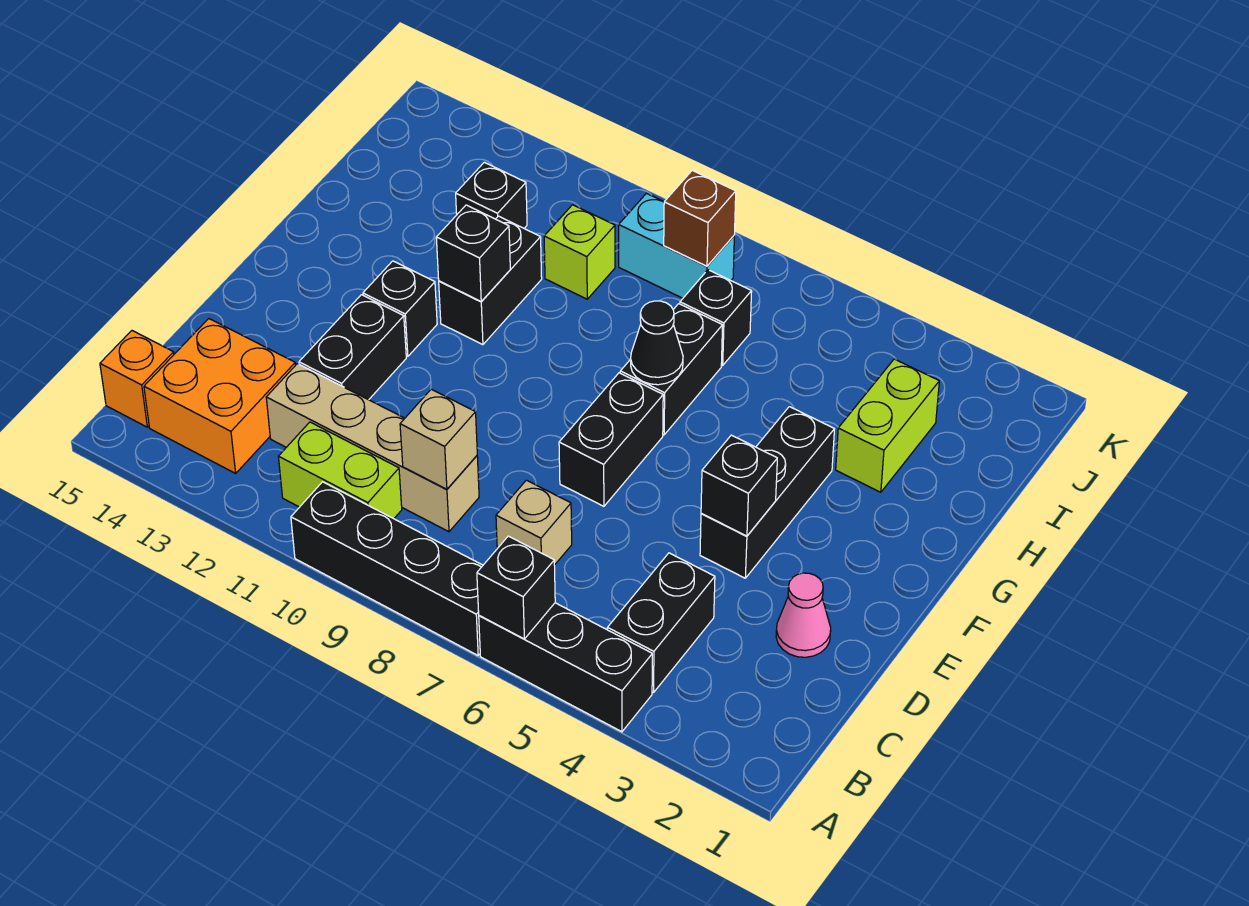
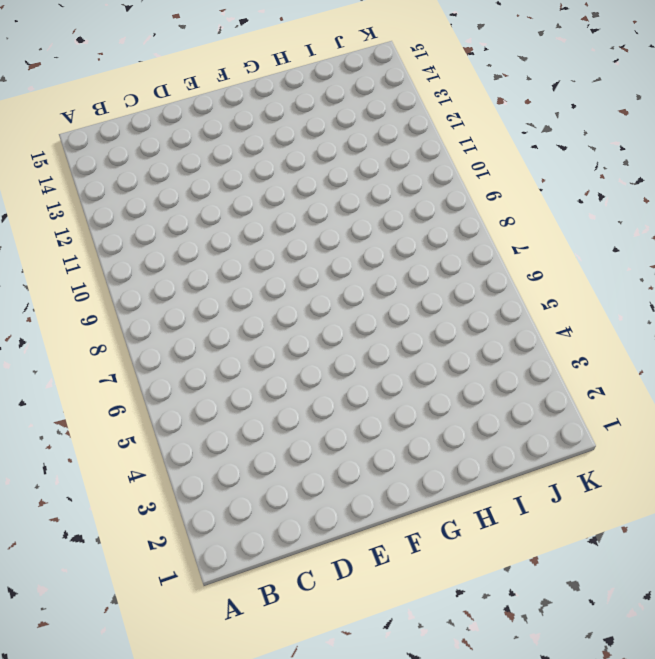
none -> black brick A4:A6 level 1
none -> black brick A7:A10 level 1
none -> black brick B4:C4 level 1

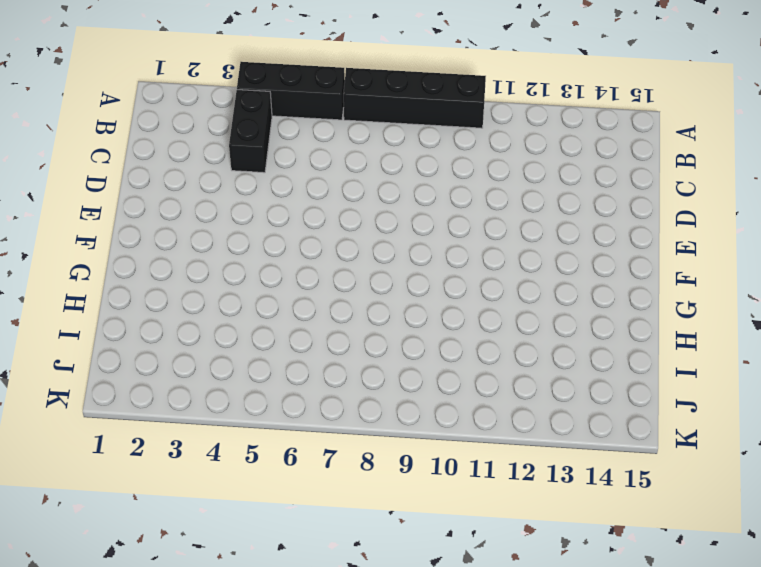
none -> lime brick B10:B11 level 1
none -> orange brick B13:C14 level 1
none -> orange brick B15 level 1

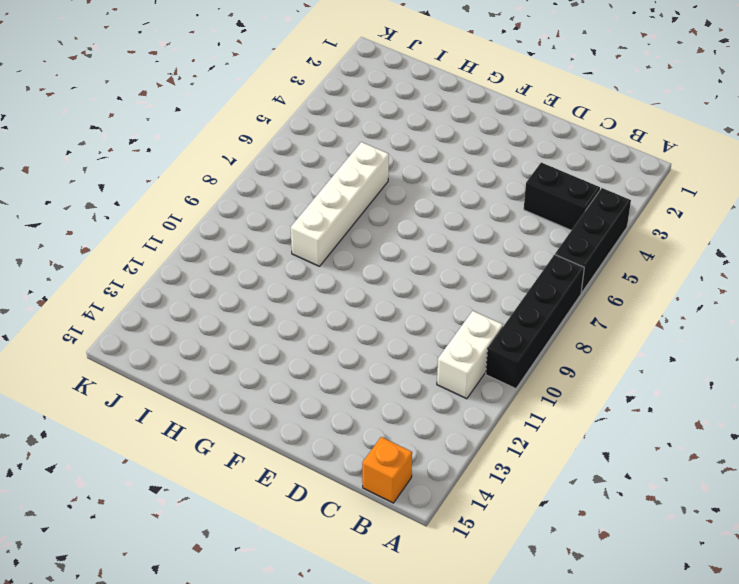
white brick B10:B11 level 1 -> lime brick B10:B11 level 1
white brick H6:H9 level 1 -> black brick G7:H7 level 1
none -> orange brick B13:C14 level 1
none -> tan brick C7 level 1
none -> tan brick C9:C12 level 1

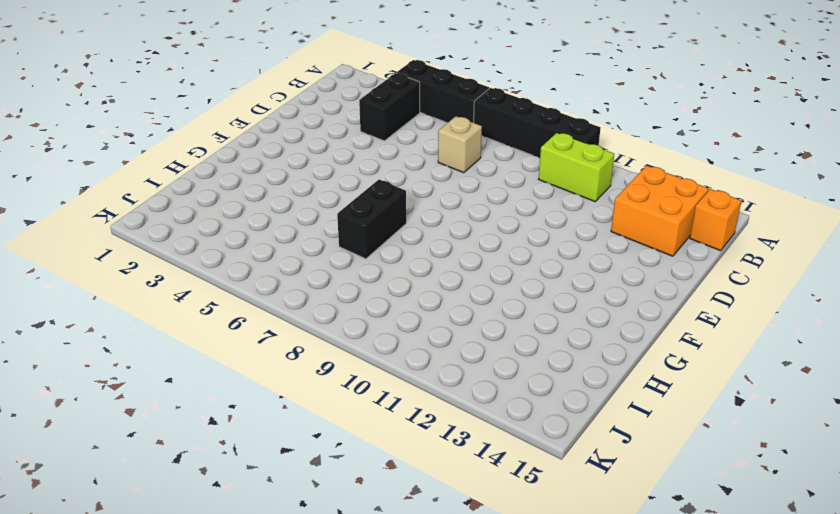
none -> tan brick C9:C12 level 1
none -> pink cone D2 level 1
none -> black brick D12:E12 level 1

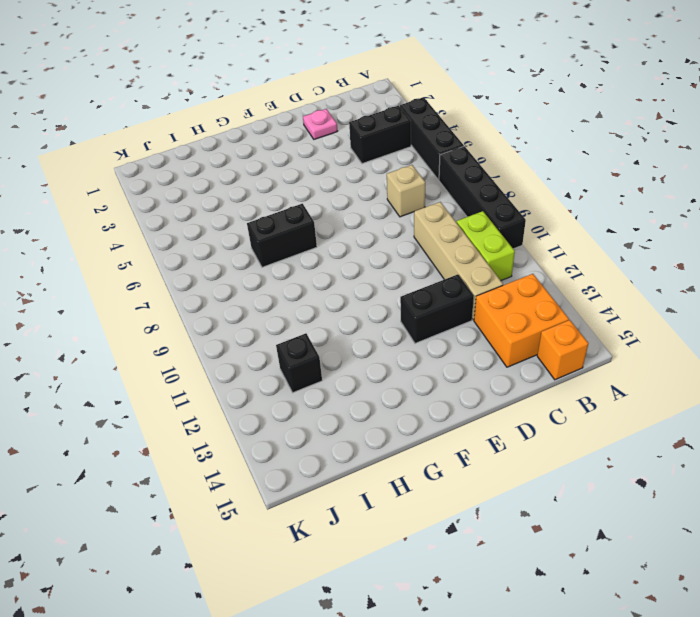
pink plate D2 level 1 -> pink cone D2 level 1
none -> black brick E4:G4 level 1
none -> black brick E7:F7 level 1
none -> black brick F12 level 1

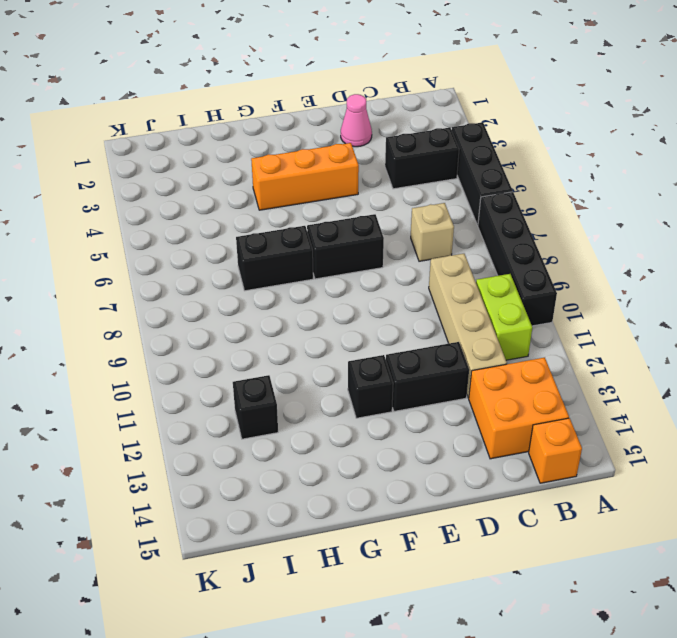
orange brick E4:G4 level 1 -> black brick E4:G4 level 1
none -> black brick G11:H11 level 1
none -> lime brick H3:I3 level 1
none -> black brick I7 level 1

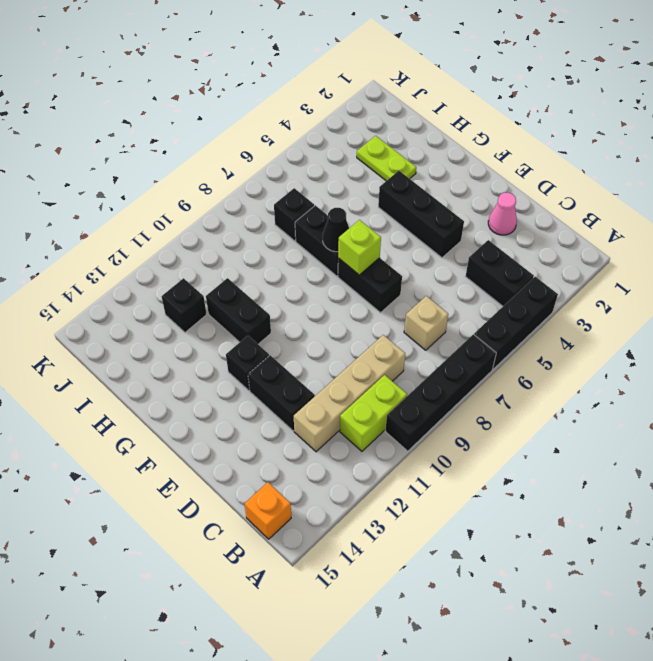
lime brick F7 level 2 -> lime brick I10 level 1
lime plate H3:I3 level 1 -> lime brick H3:I3 level 1
none -> orange brick B13:C14 level 1
none -> cyan brick J8:J9 level 1
none -> black brick A6 level 2

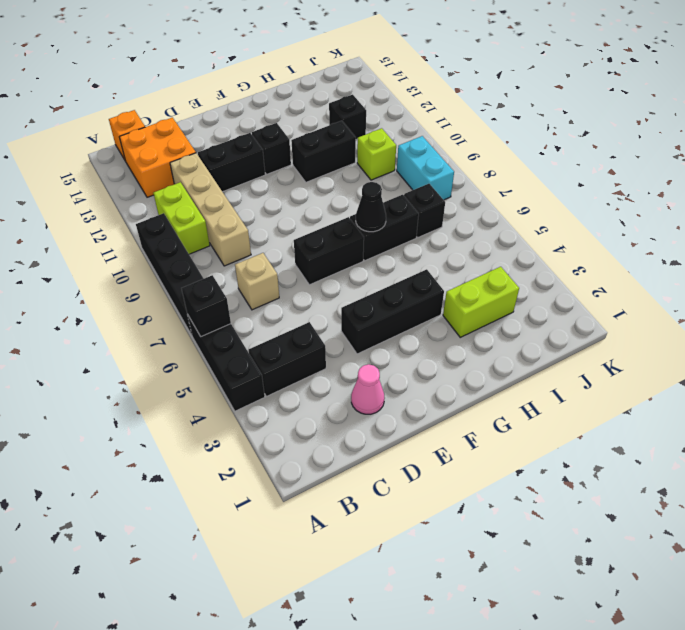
none -> tan brick C9 level 2
none -> black brick E4 level 2
none -> black brick G11 level 2

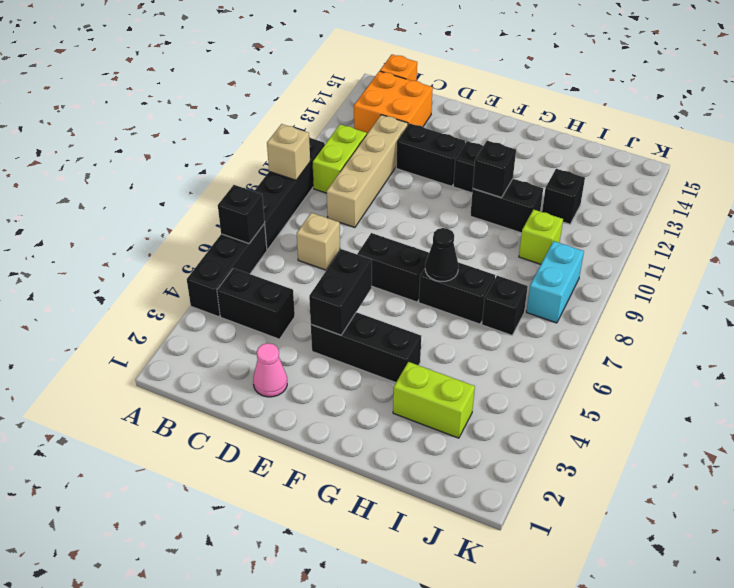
tan brick A9 level 2 -> tan brick C9 level 2
black brick E4:E5 level 2 -> black brick E4 level 2
none -> brown brick J8 level 2

